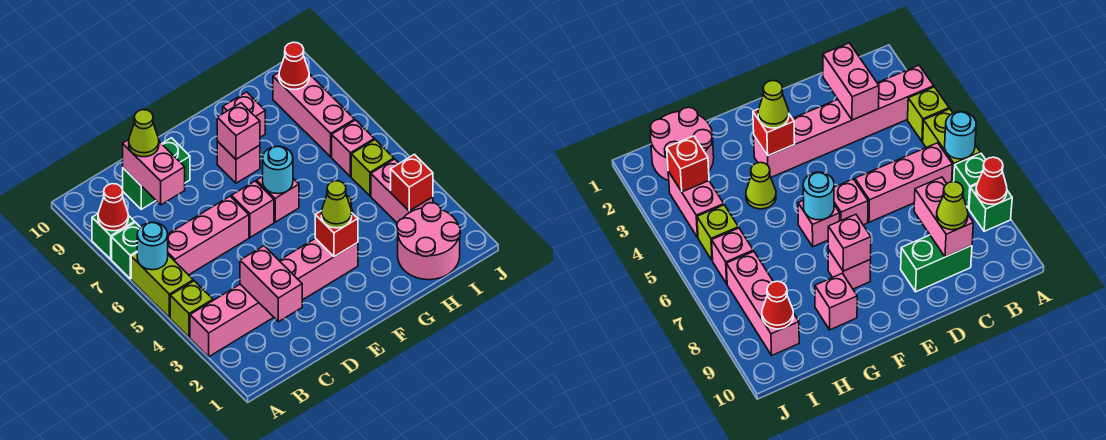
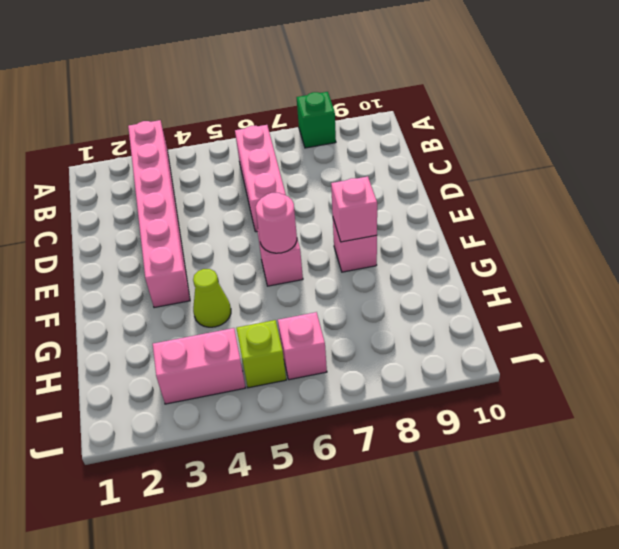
pink round brick F6 level 2 -> cyan round brick F6 level 2
none -> lime brick A4 level 1
none -> lime brick A5:A6 level 1
none -> green brick A7 level 1

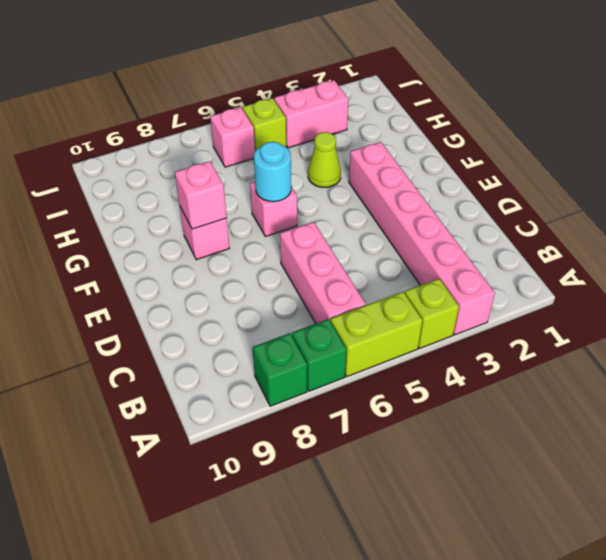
none -> green brick C9:D9 level 1
none -> pink brick E6 level 1
none -> pink brick G9 level 1

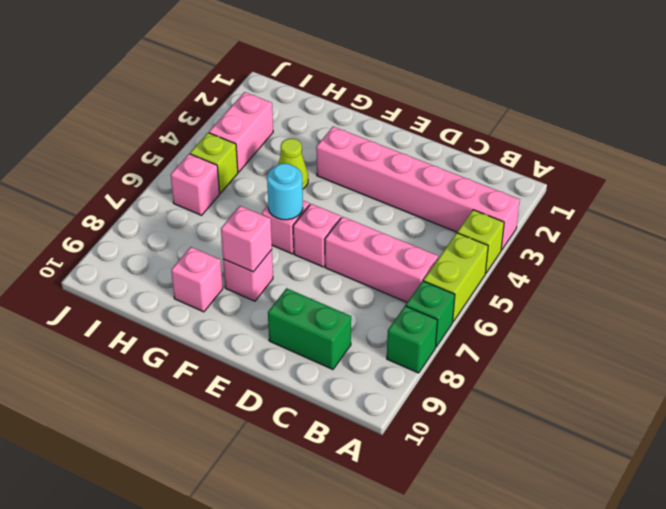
none -> pink round brick H1:I2 level 1
none -> pink brick I7:I9 level 1
none -> cyan round brick A6 level 2

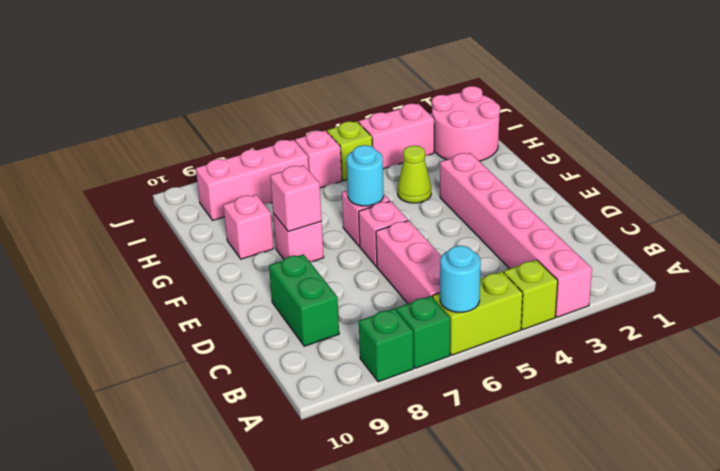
none -> red cone A8 level 2
none -> pink brick C2:C3 level 2
none -> pink brick C8:C9 level 2

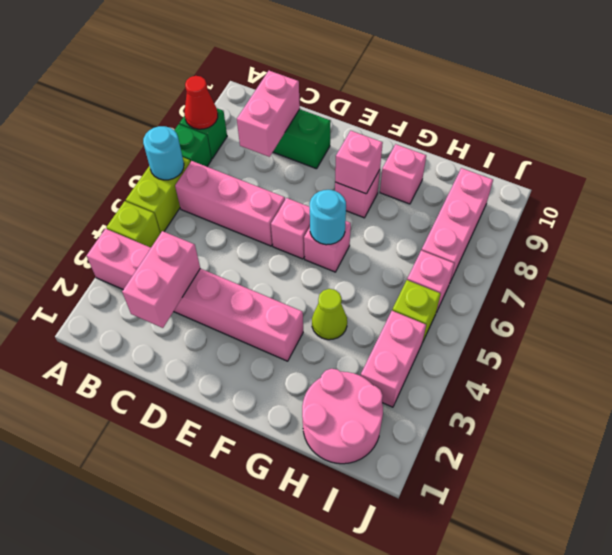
none -> red brick F3 level 2
none -> red brick I3 level 2
none -> red cone I9 level 2

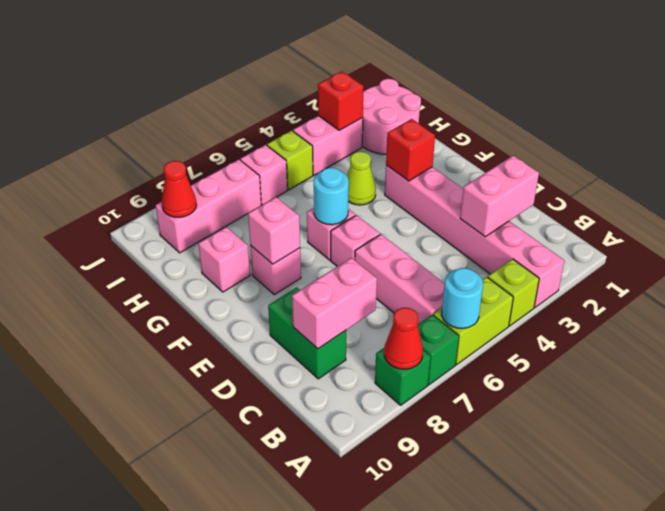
none -> lime cone C9 level 3
none -> lime cone F3 level 3

